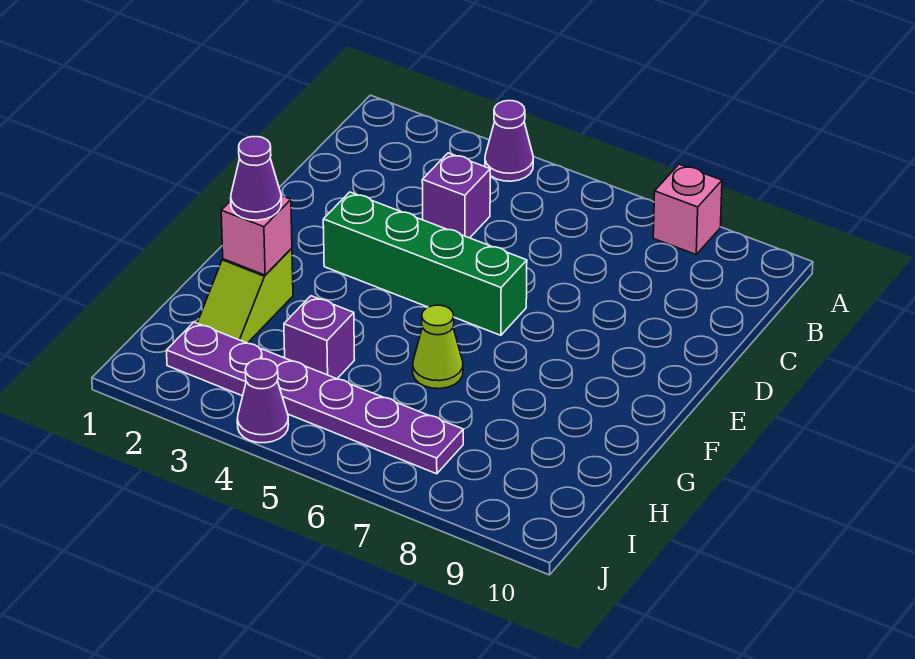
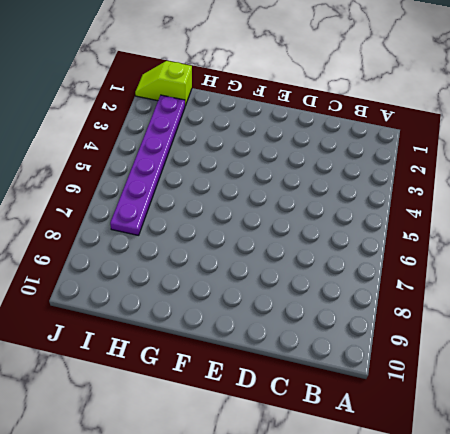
lime slope I1:J1 level 1 top I -> lime slope G2:H2 level 1 top G
none -> purple cone A4 level 1
none -> pink brick A8 level 1

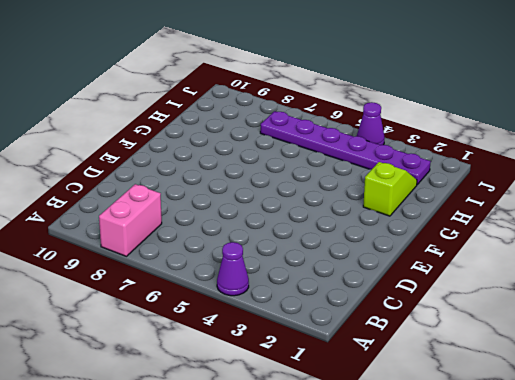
pink brick A8:B8 level 1 -> pink brick A8 level 1
none -> purple brick C4 level 1
none -> green brick E3:E6 level 1

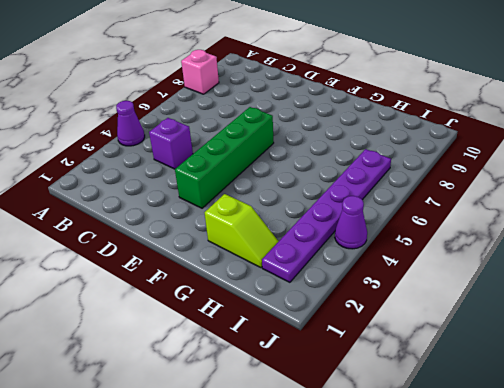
none -> lime cone G6 level 1
none -> purple brick H4 level 1

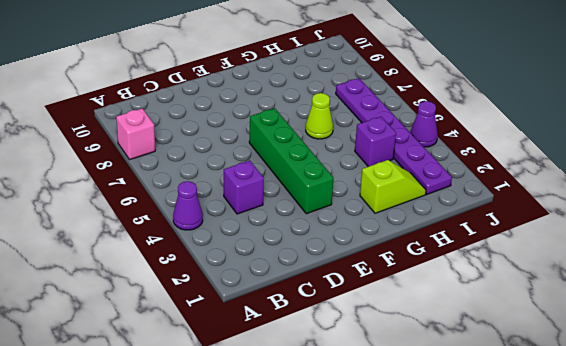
none -> pink brick G2 level 2
none -> purple cone G2 level 3

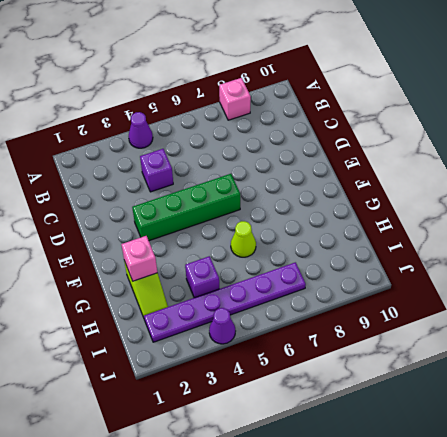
none -> purple cone G2 level 3

